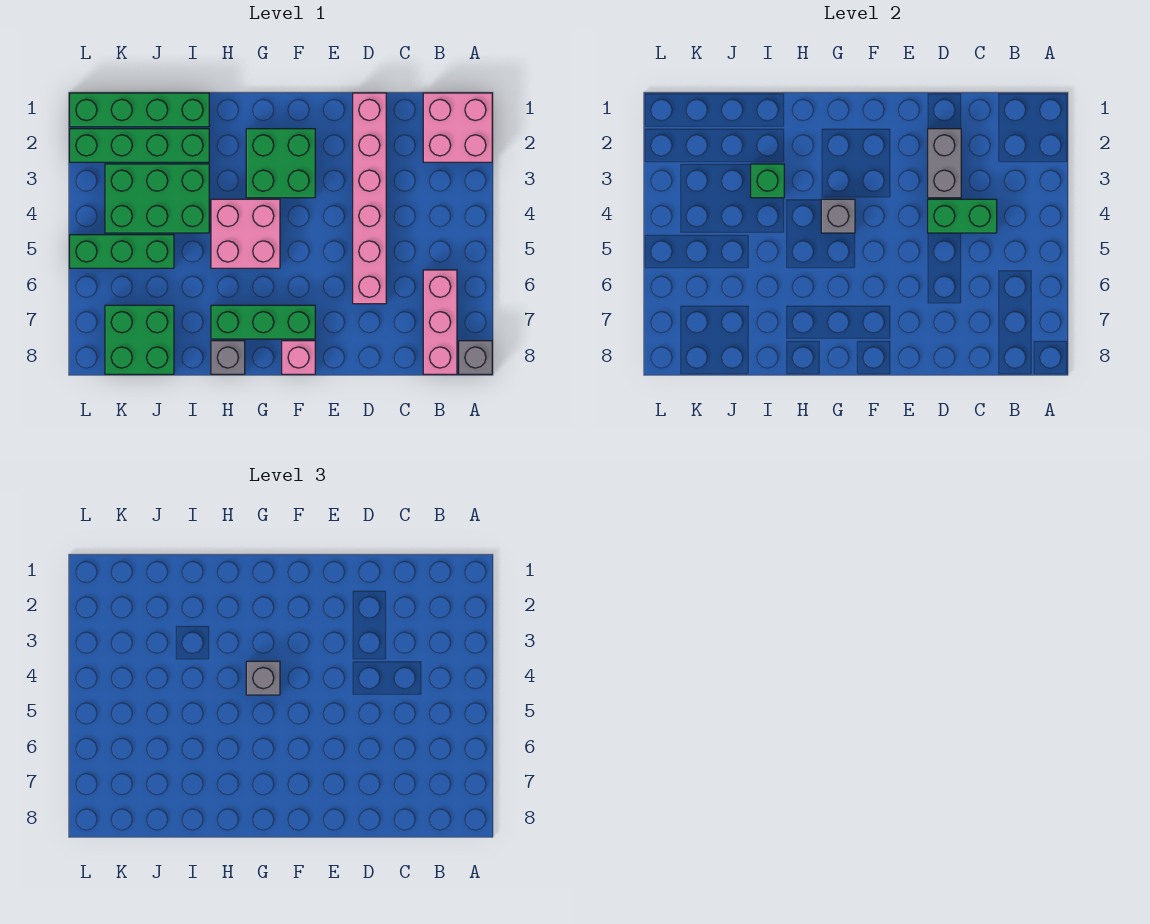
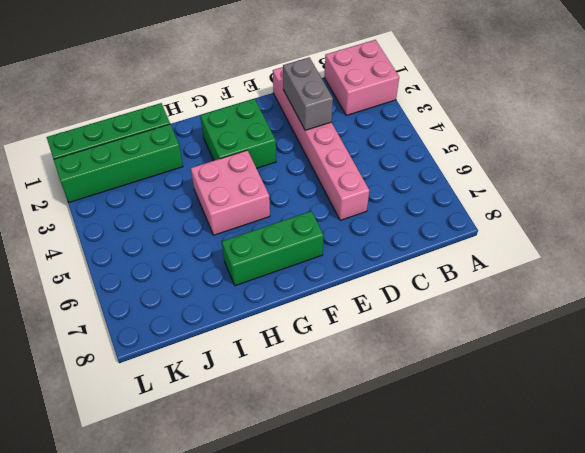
none -> grey brick A8 level 1
none -> pink brick B6:B8 level 1
none -> pink brick F8 level 1

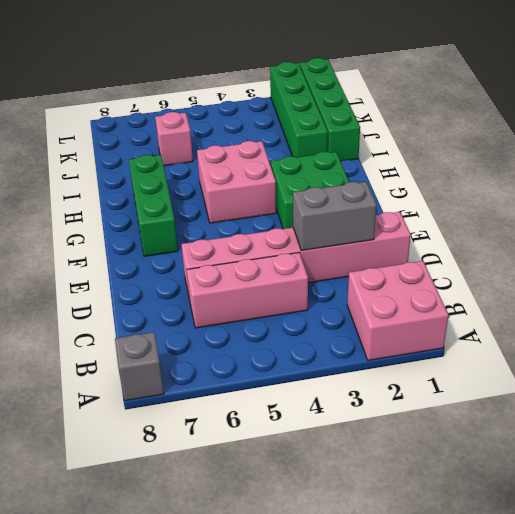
pink brick C4:C6 level 1 -> pink brick B6:B8 level 1
pink brick J6 level 1 -> pink brick F8 level 1
none -> grey brick H8 level 1
none -> green brick I3:K4 level 1
none -> green brick J5:L5 level 1

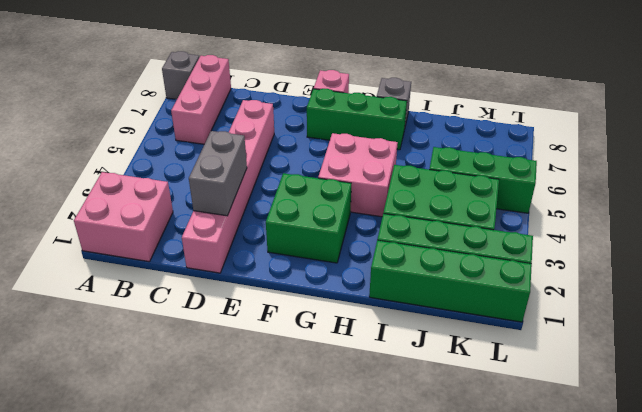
none -> green brick J7:K8 level 1
none -> green brick C4:D4 level 2
none -> grey brick G4 level 2

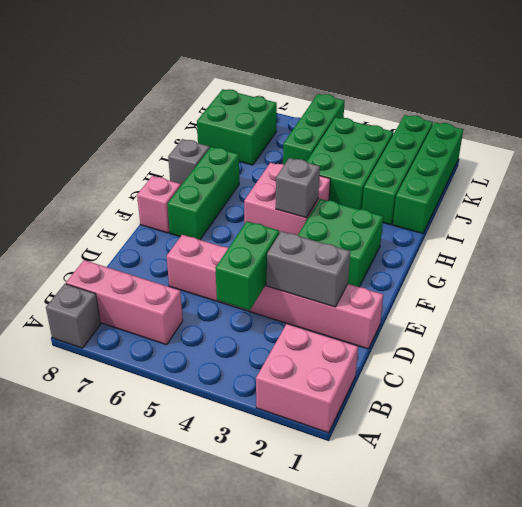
none -> green brick I3 level 2
none -> grey brick G4 level 3

